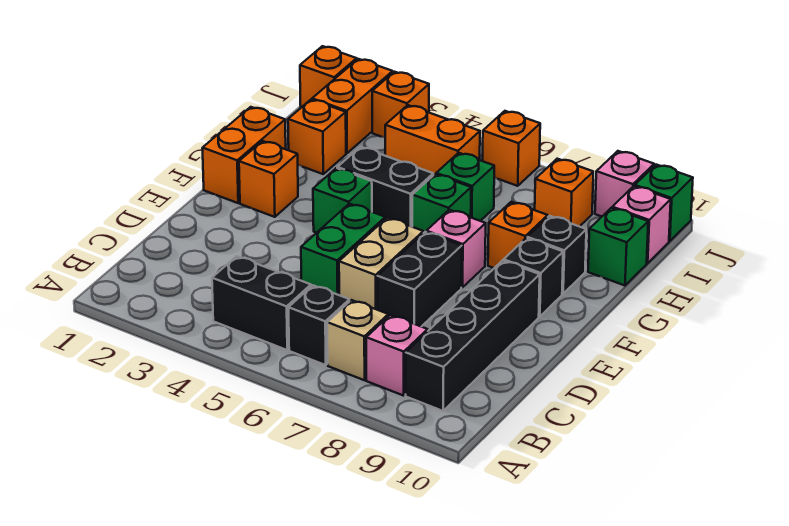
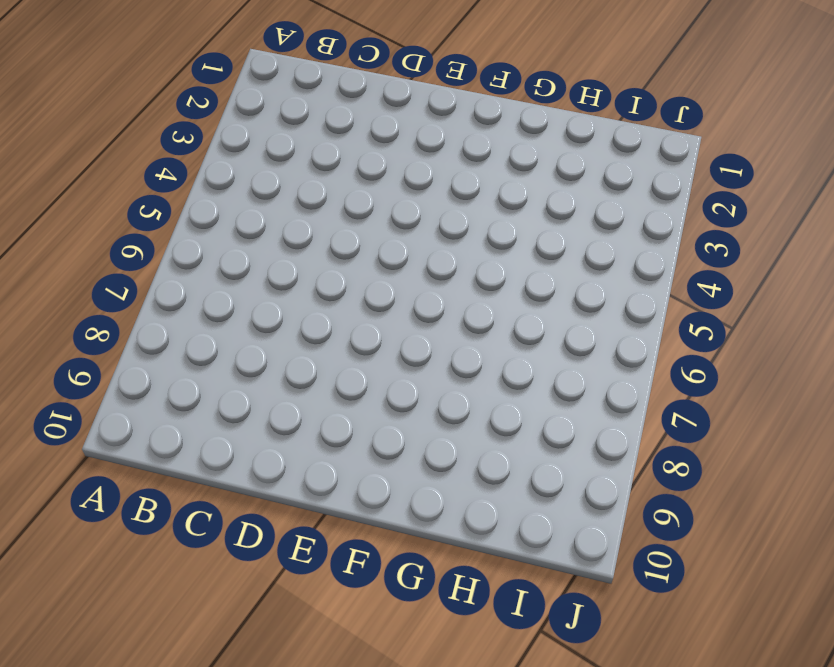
none -> black brick B4:B5 level 1
none -> black brick B6 level 1
none -> tan brick B7 level 1

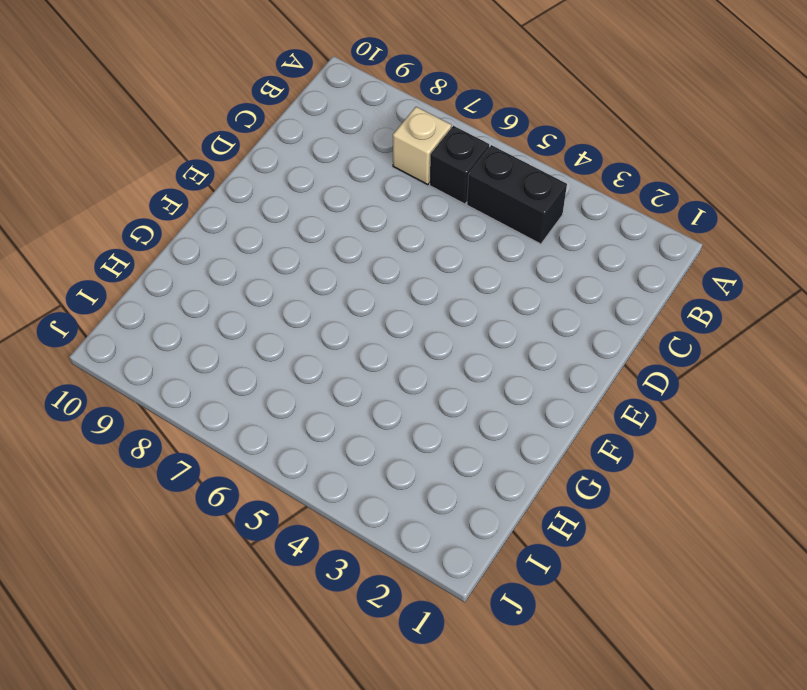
none -> pink brick B8 level 1
none -> black brick B9:E9 level 1
none -> green brick D5:E5 level 1

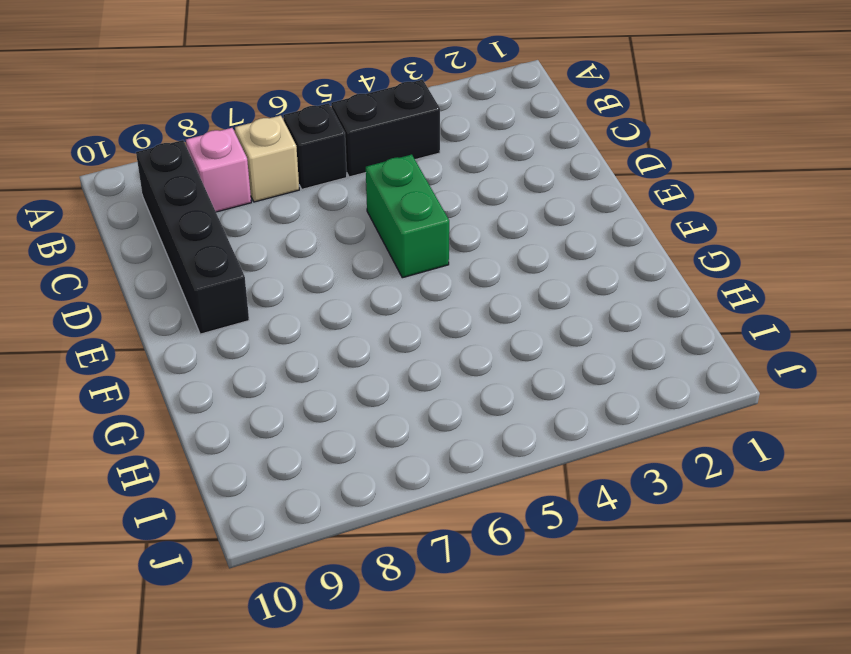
none -> tan brick D6:E6 level 1
none -> black brick D7:E7 level 1
none -> orange brick F1:G1 level 1

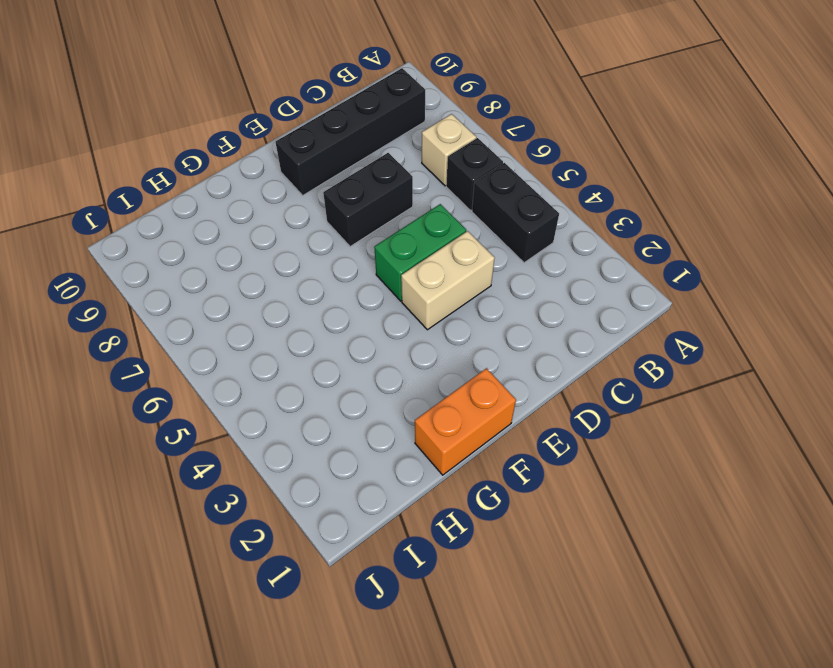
tan brick D4:E4 level 1 -> tan brick D6:E6 level 1
none -> pink brick B8 level 1
none -> orange brick F2 level 1
none -> green brick F4 level 1

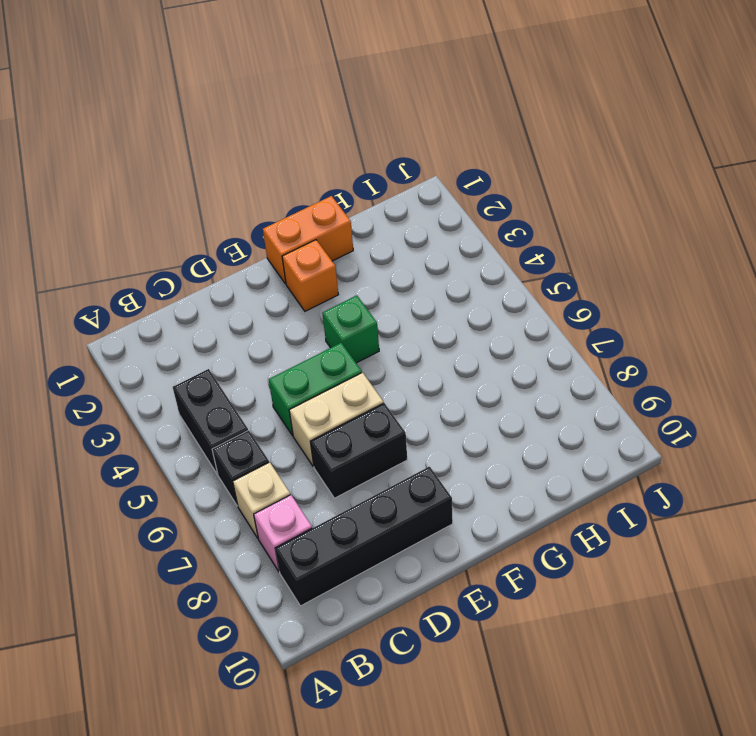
none -> pink brick F7 level 1
none -> black brick F9 level 1
none -> black brick G4:G5 level 1

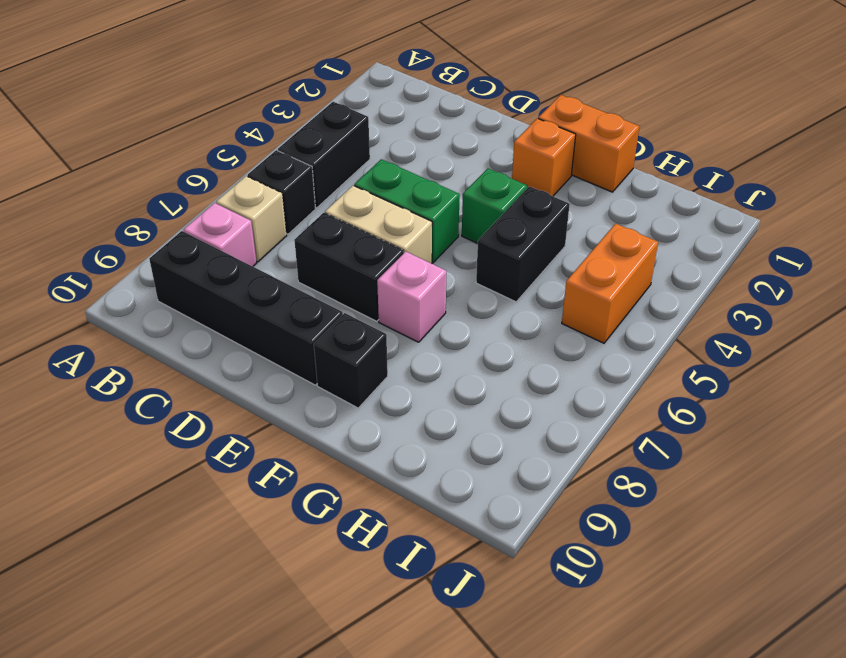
none -> green brick G6 level 1
none -> orange brick G8 level 1
none -> black brick G9 level 1

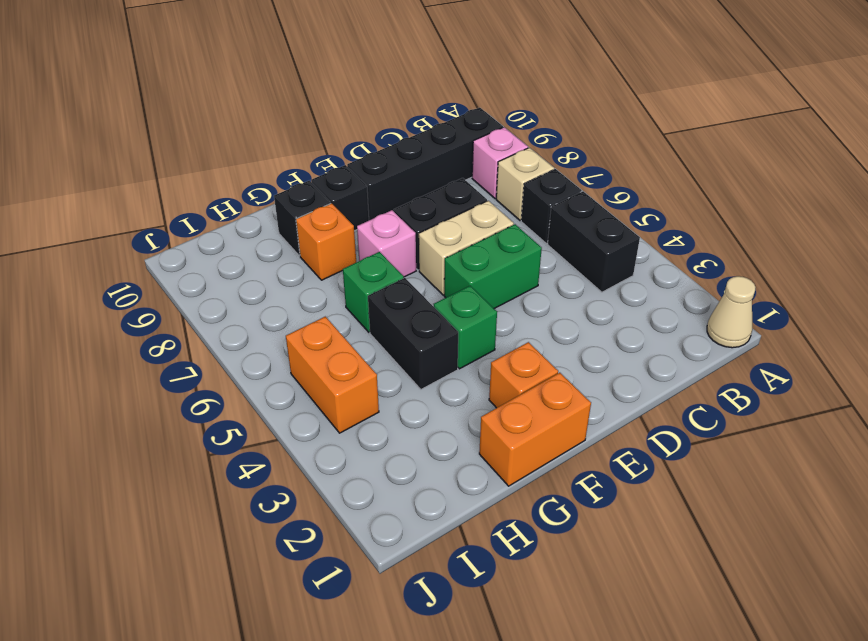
tan cone A1 level 1 -> none
none -> orange brick H2 level 1
none -> green brick H6 level 1
none -> green brick H10 level 1

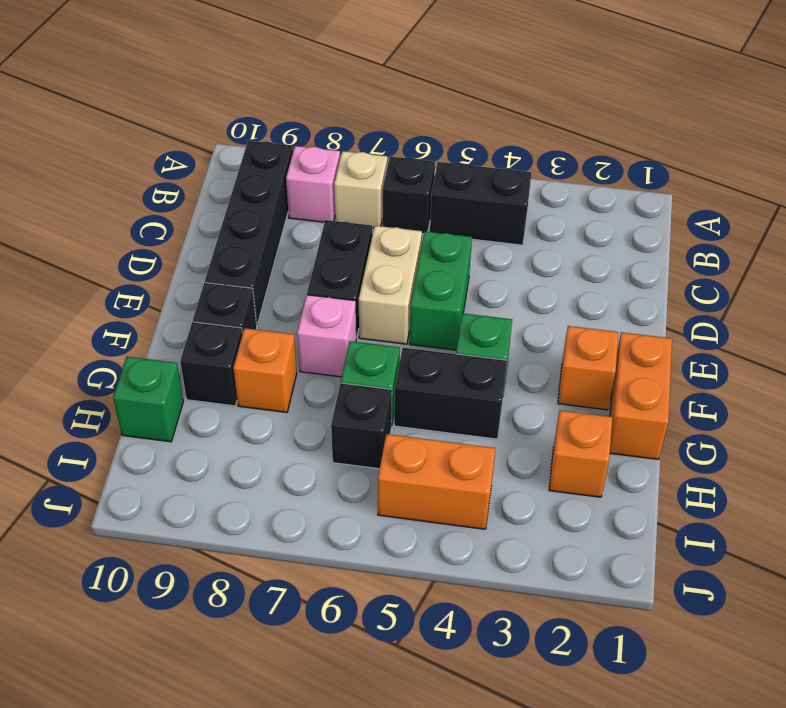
black brick H6 level 1 -> green brick H6 level 1
none -> orange brick I2:J2 level 1
none -> orange brick I8 level 1
none -> pink brick I10 level 1

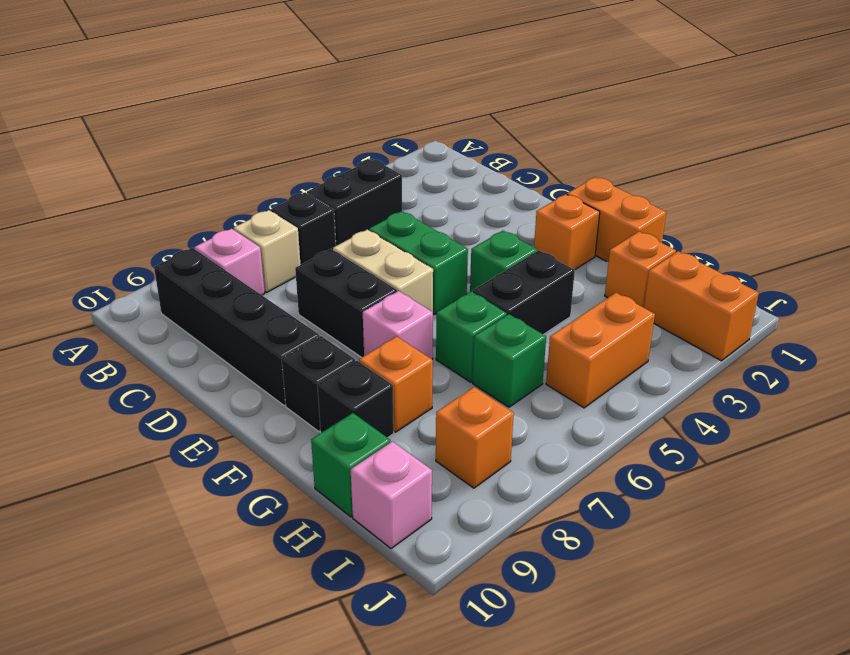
none -> orange brick J1 level 1
none -> orange brick J3 level 1
none -> orange brick J6 level 1

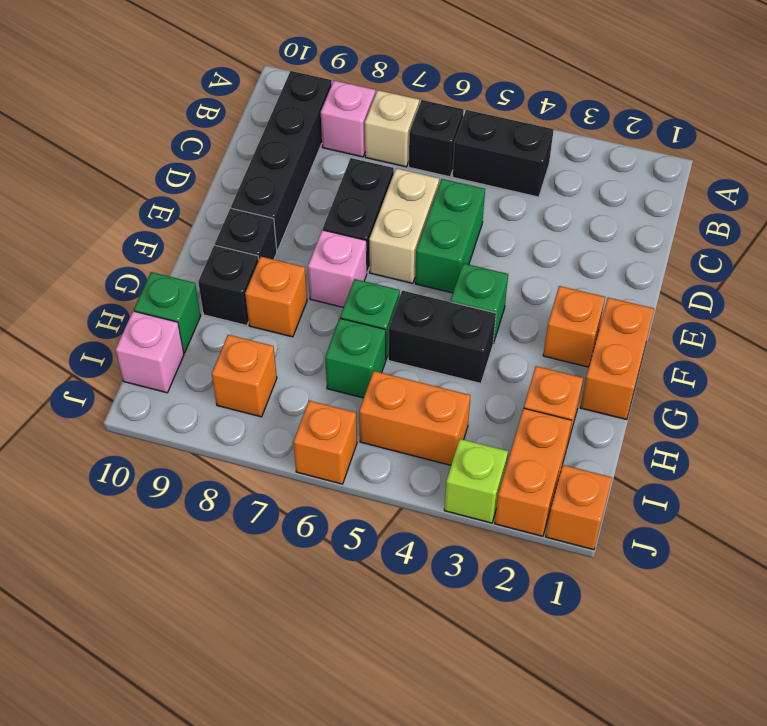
lime brick J3 level 1 -> orange brick J3 level 1
none -> pink brick J9 level 1
none -> green brick J10 level 1

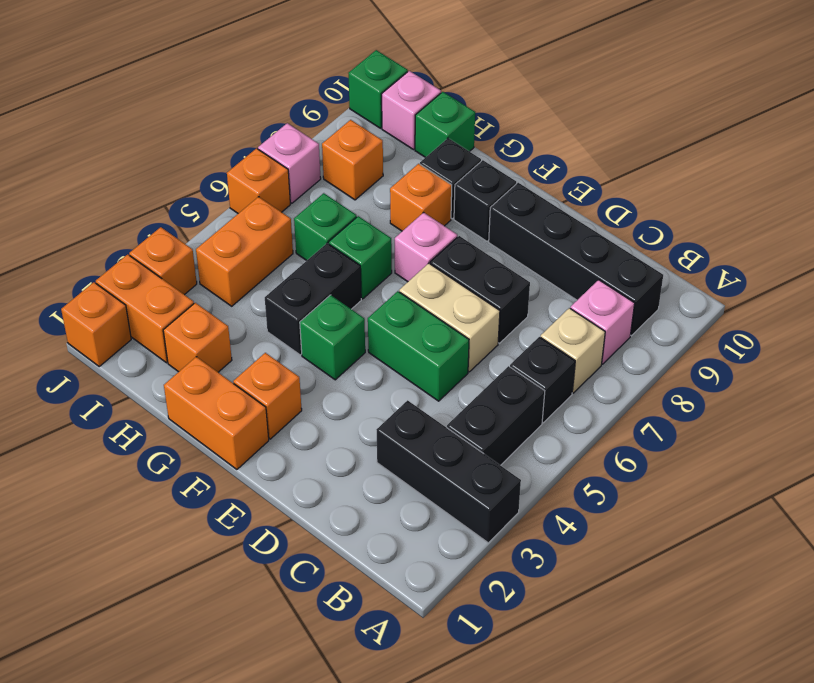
black brick A3:C3 level 1 -> none
pink brick J7 level 1 -> pink brick J9 level 1

